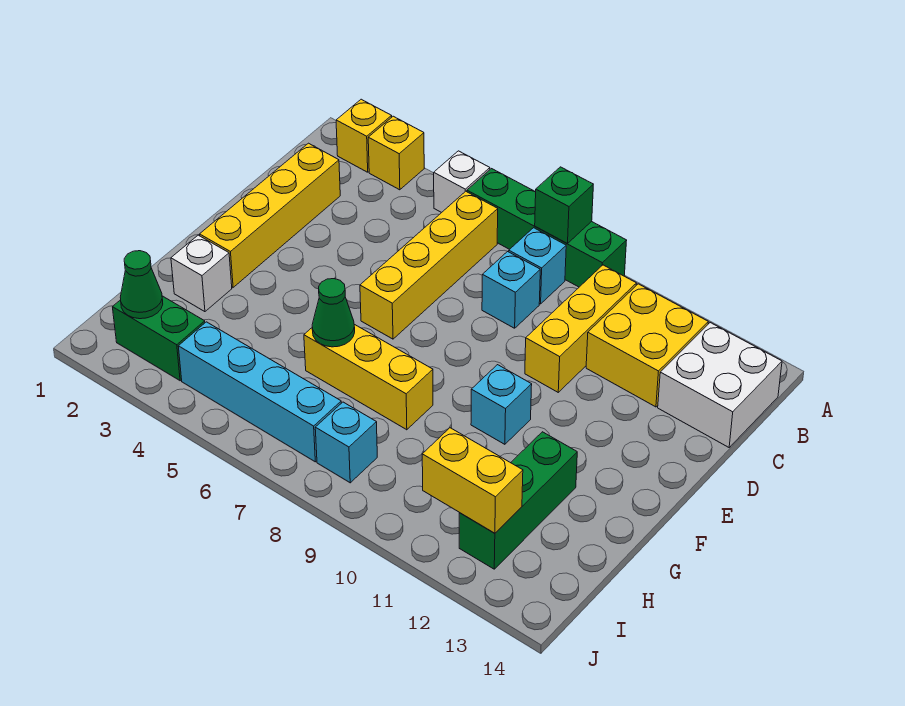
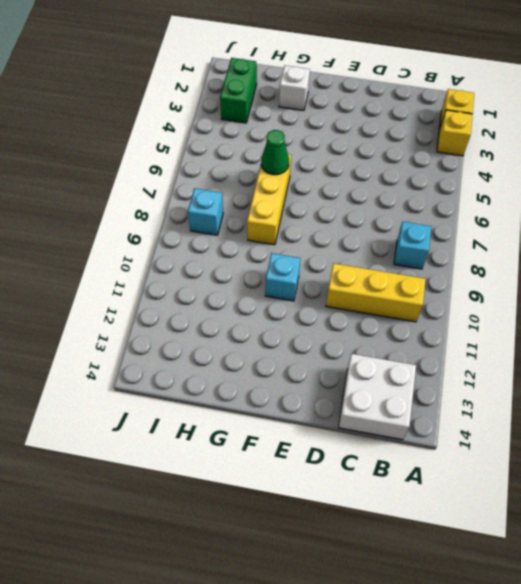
none -> white brick A5 level 1
none -> green brick A6:A9 level 1
none -> yellow brick B6:E6 level 1

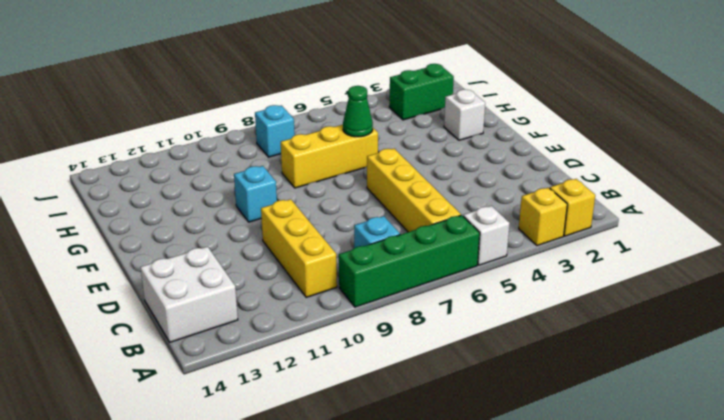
none -> yellow brick B11:C12 level 1
none -> yellow brick C2:F2 level 1
none -> cyan brick C8 level 1

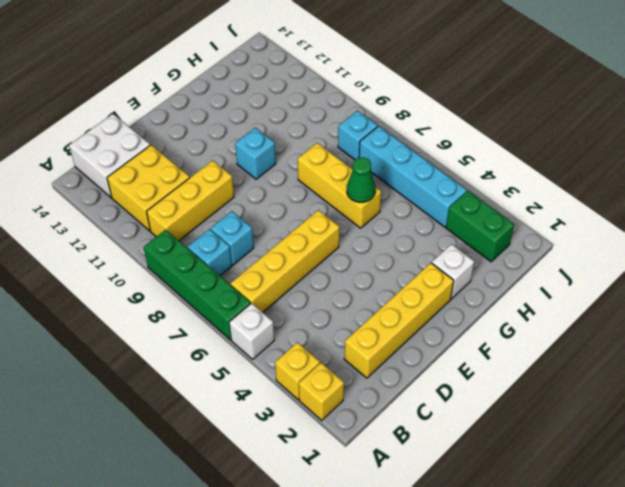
none -> green brick G12:I12 level 1
none -> green brick A8 level 2
none -> green cone I2 level 2

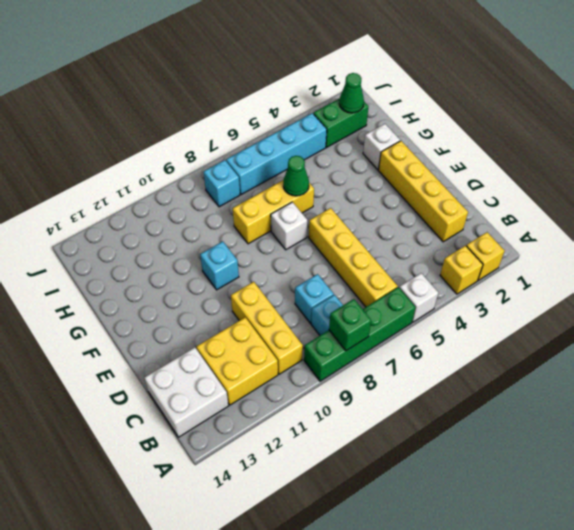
white brick F7 level 1 -> none
none -> green brick G12:I12 level 1
none -> yellow brick I11:I12 level 2

